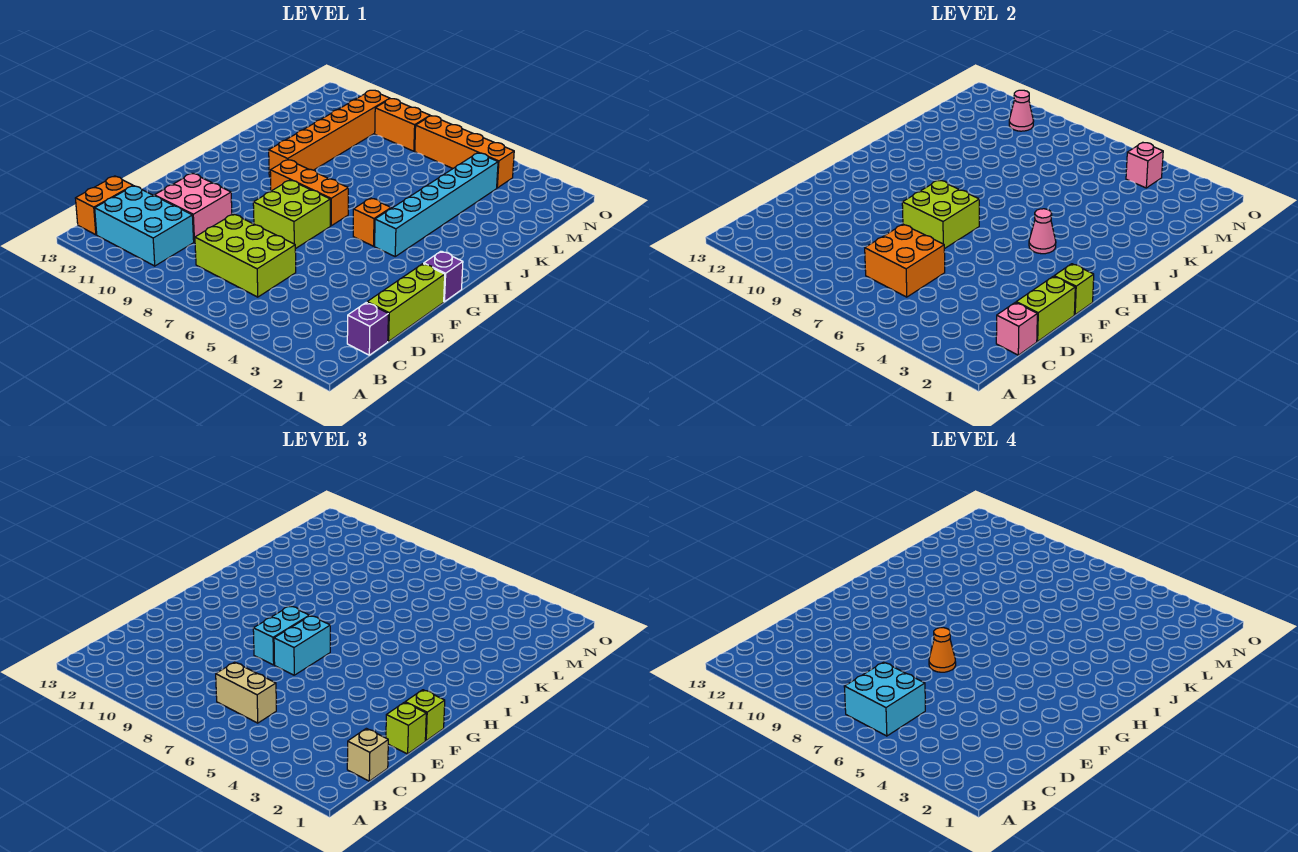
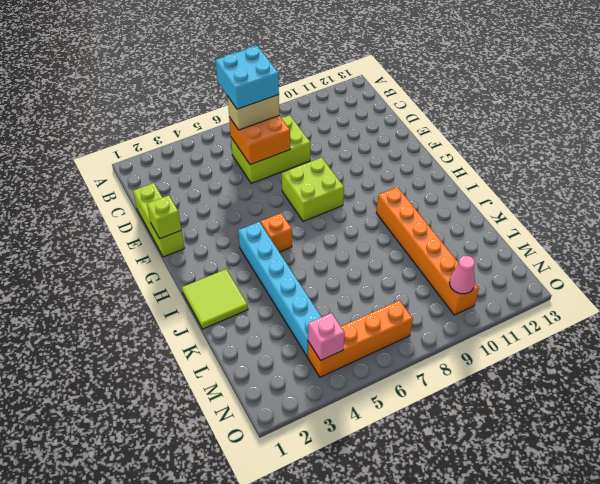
lime tile I1:J2 level 1 -> none
none -> cyan brick B10:C12 level 1
none -> orange brick B13:C13 level 1
none -> purple brick C1 level 1
none -> pink brick D10:E11 level 1

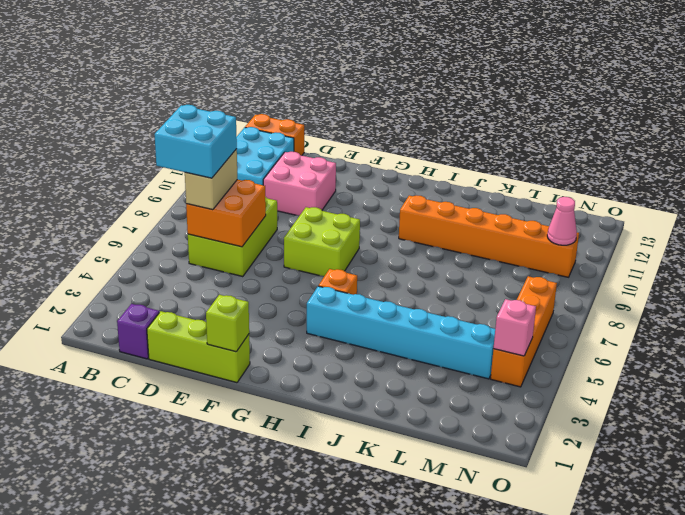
none -> purple brick G1 level 1
none -> orange brick H7:H9 level 1
none -> orange brick N8:N9 level 1
none -> pink brick C1 level 2

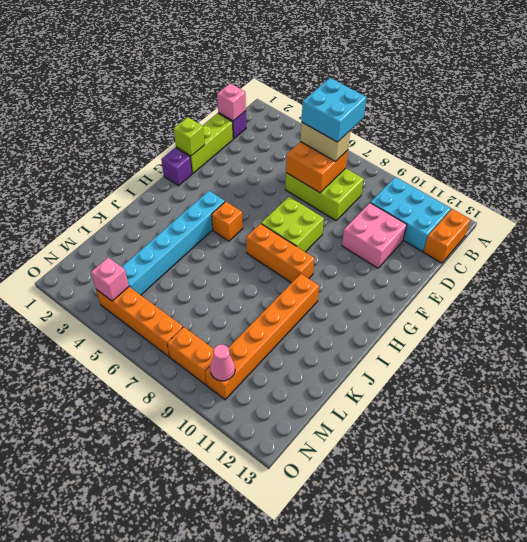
none -> lime brick D1:E1 level 2
none -> lime brick F7:G8 level 2
none -> pink cone H4 level 2
none -> tan brick C1 level 3

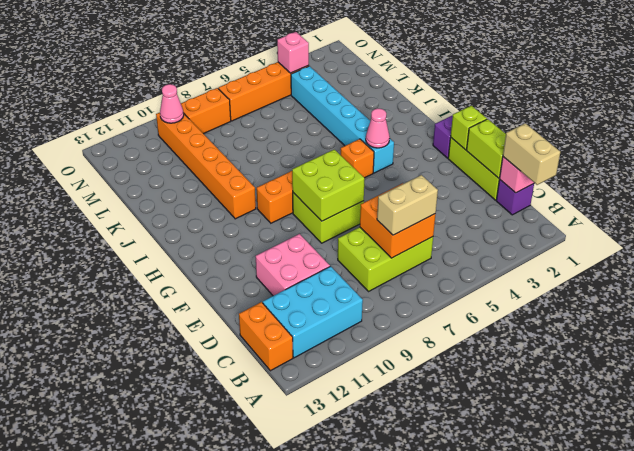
tan brick B1:C1 level 3 -> tan brick C1 level 3
none -> lime brick E1 level 3
none -> lime brick F1 level 3
none -> cyan brick F7:G7 level 3
none -> cyan brick F8:G8 level 3

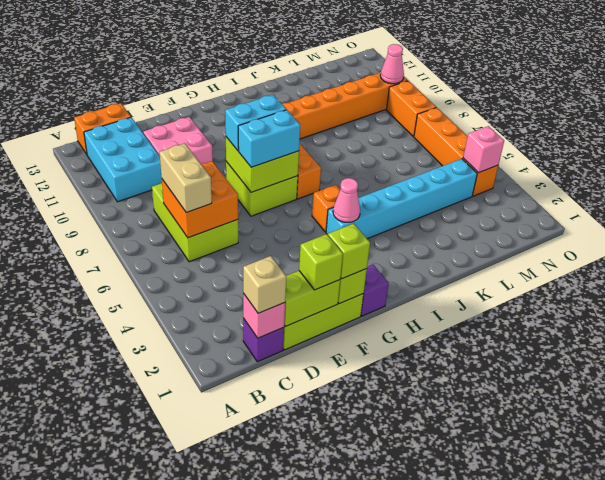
none -> cyan brick B6:C7 level 4
none -> orange cone F7 level 4

